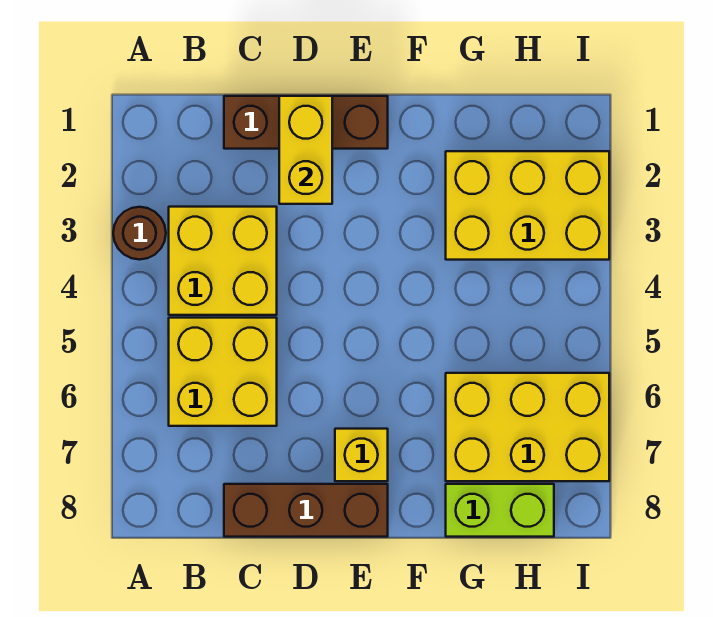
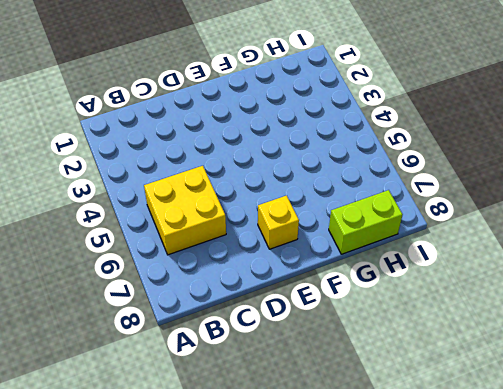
none -> brown round brick A3 level 1
none -> yellow brick B3:C4 level 1

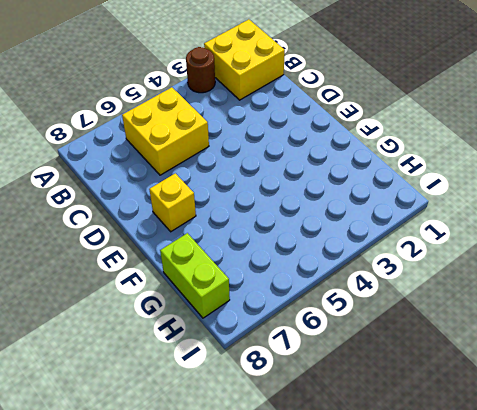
yellow brick A1:B2 level 1 -> yellow brick B3:C4 level 1
none -> brown brick C1:E1 level 1
none -> brown brick C8:E8 level 1

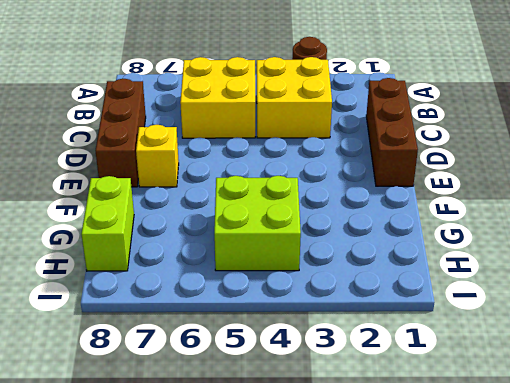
lime brick G4:H5 level 1 -> none
none -> yellow brick G2:I3 level 1
none -> yellow brick G6:I7 level 1

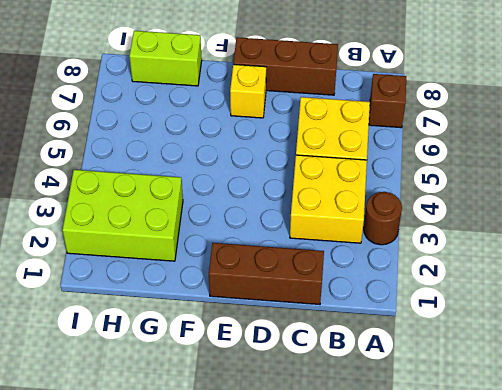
brown brick A7 level 1 -> none
lime brick G2:I3 level 1 -> yellow brick G2:I3 level 1
none -> yellow brick G6:I7 level 1
none -> yellow brick D1:D2 level 2

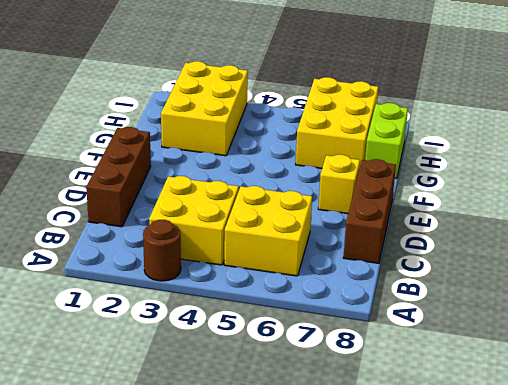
none -> yellow brick D1:D2 level 2

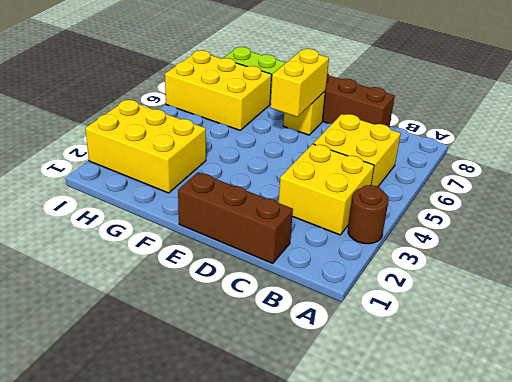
yellow brick E6:E7 level 2 -> yellow brick D1:D2 level 2

